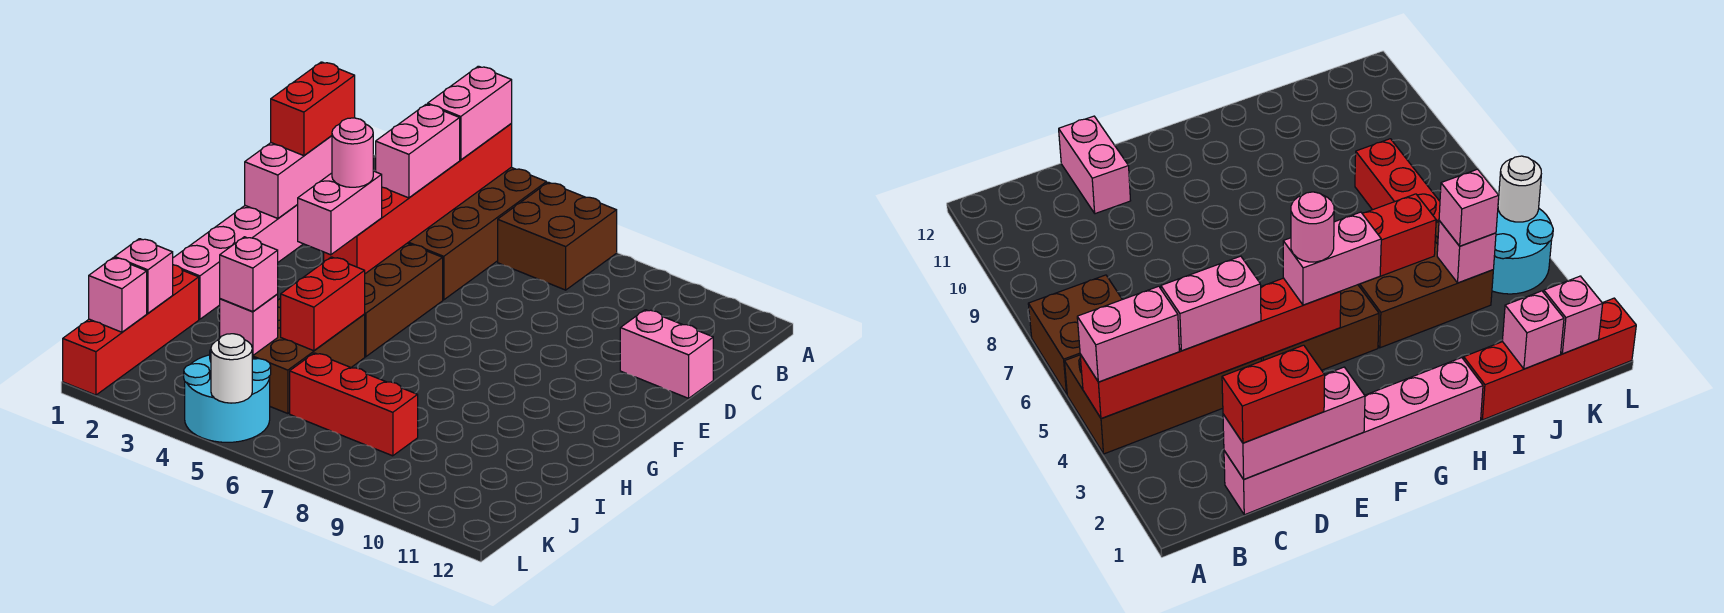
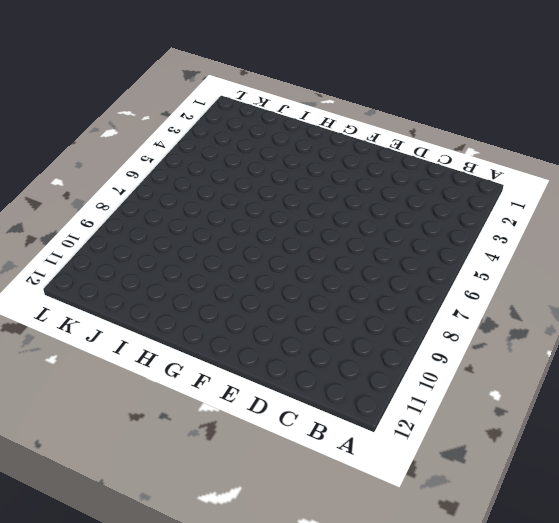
none -> brown brick A4:D5 level 1
none -> brown brick A6:B7 level 1
none -> pink brick C1:H1 level 1

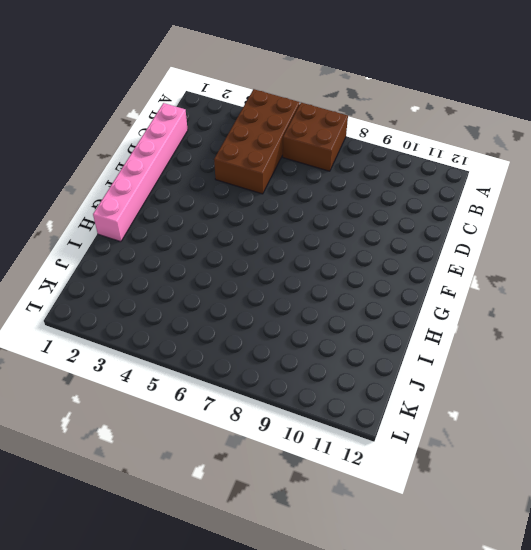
none -> pink brick D11:D12 level 1
none -> brown brick E4:G5 level 1
none -> brown brick H4:J5 level 1

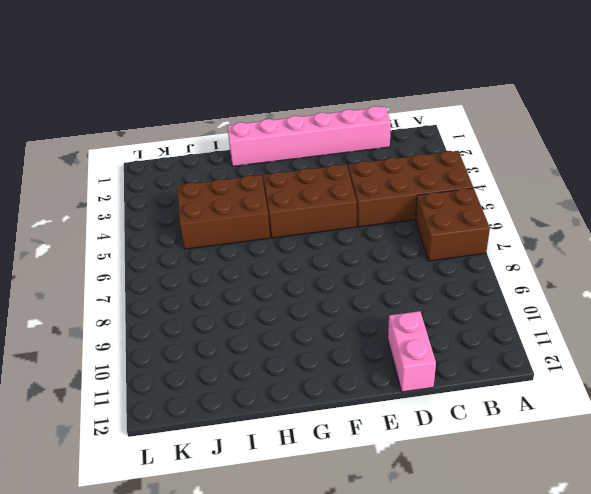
none -> red brick I1:L1 level 1
none -> red brick J6:J8 level 1
none -> cyan round brick K4:L5 level 1

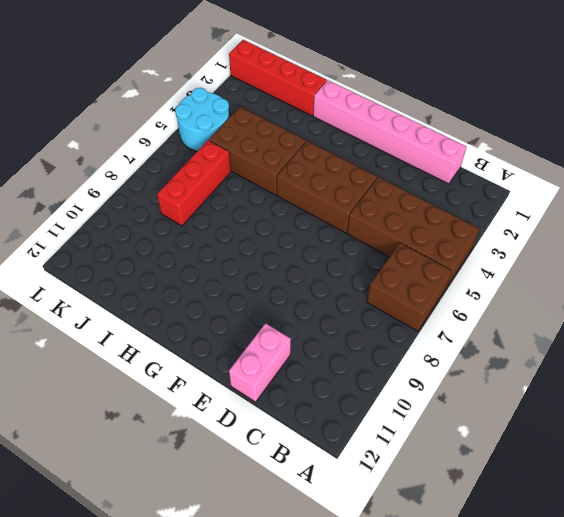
none -> red brick A4:F4 level 2
none -> pink brick C1:E1 level 2
none -> red brick H5:I5 level 2

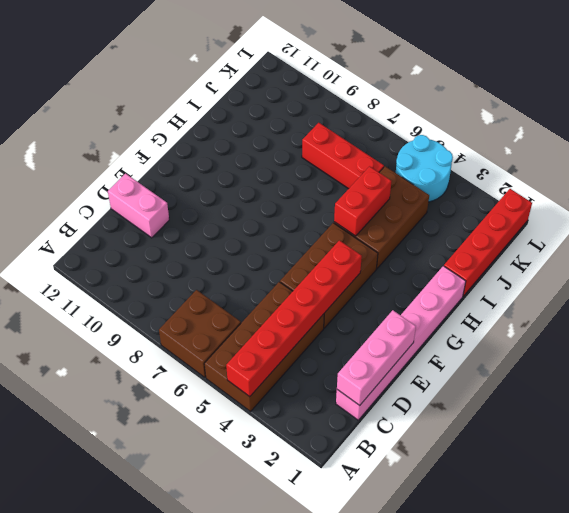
none -> pink brick J1 level 2
none -> pink brick J4 level 2
none -> pink brick K1 level 2

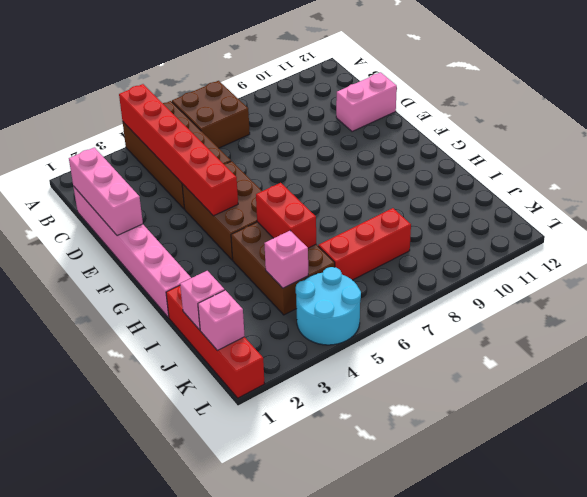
none -> white round brick L5 level 2
none -> pink brick A4:B4 level 3
none -> red brick C1:D1 level 3

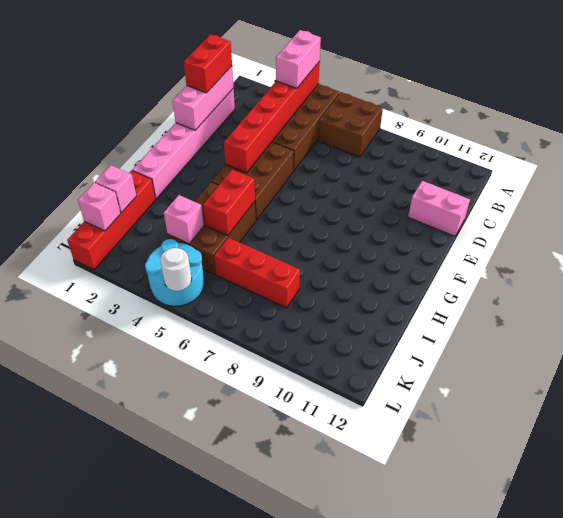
none -> pink brick C4:D4 level 3
none -> pink brick F4:G4 level 3
none -> pink brick J4 level 3

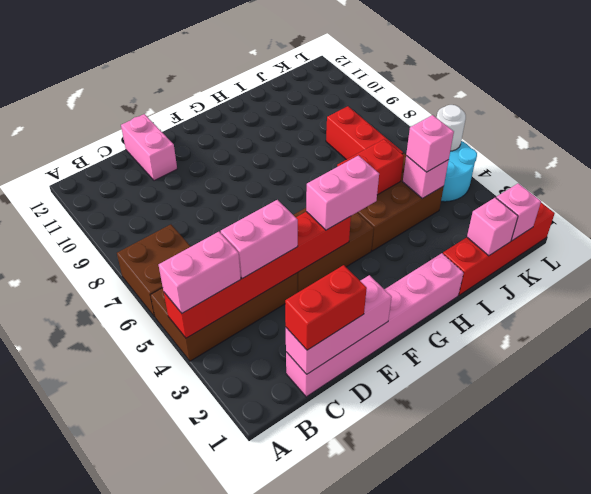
none -> pink round brick F4 level 4

